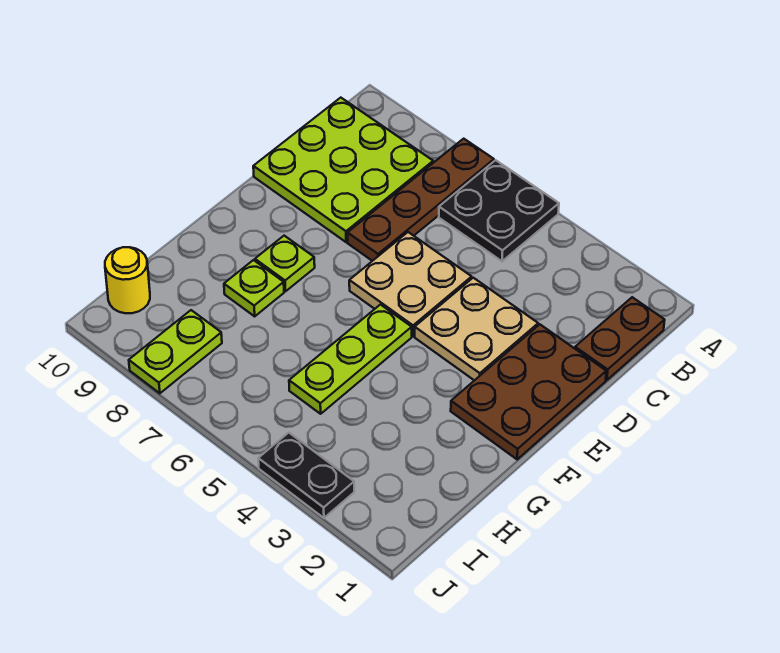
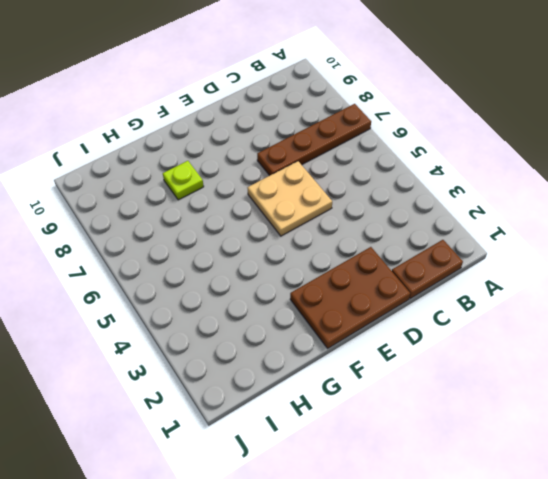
none -> black plate A5:B6 level 1
none -> lime plate B8:D10 level 1
none -> tan plate D3:E4 level 1

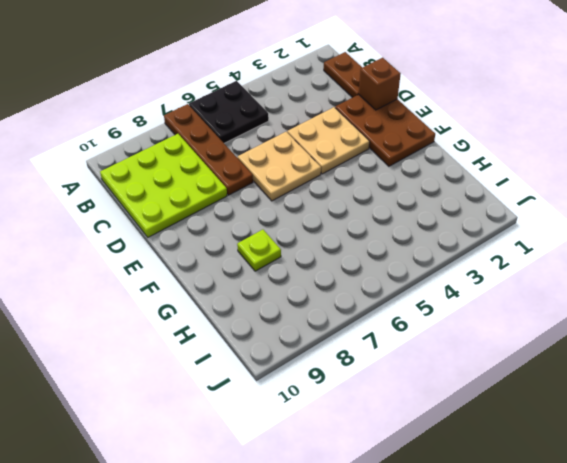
brown brick D1 level 2 -> none
none -> lime plate F5:H5 level 1
none -> lime plate F8 level 1
none -> lime plate I8:J8 level 1

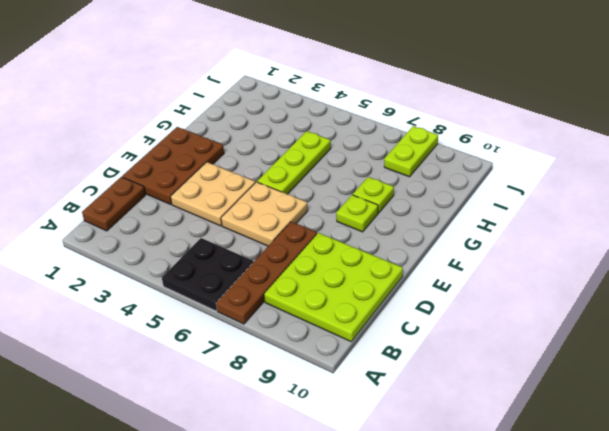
none -> yellow round brick I10 level 1
none -> black plate J3:J4 level 1

